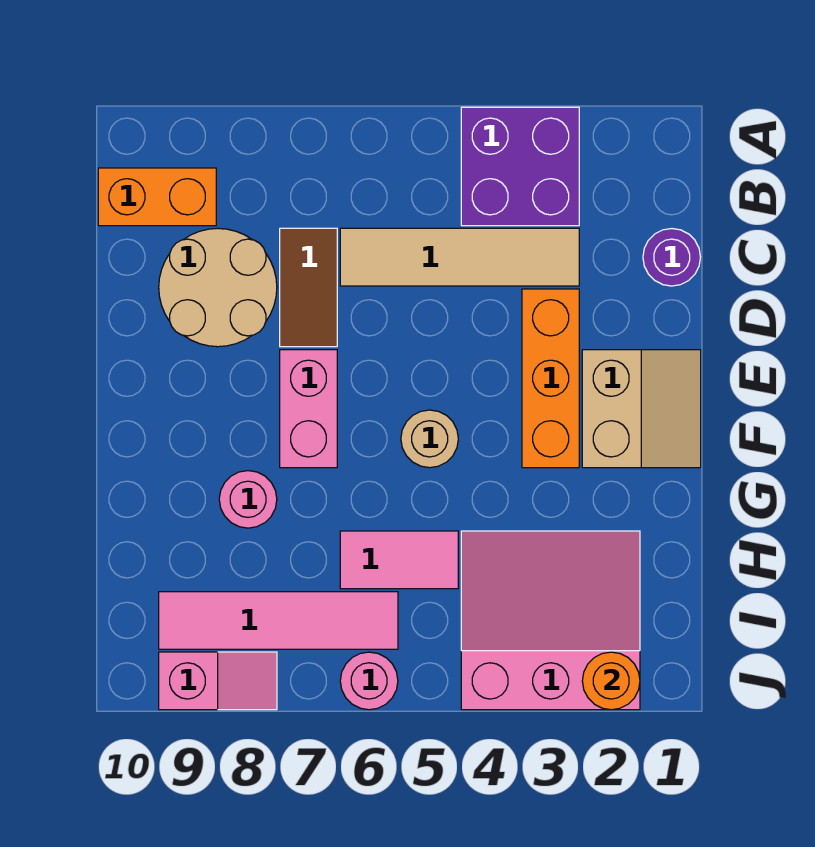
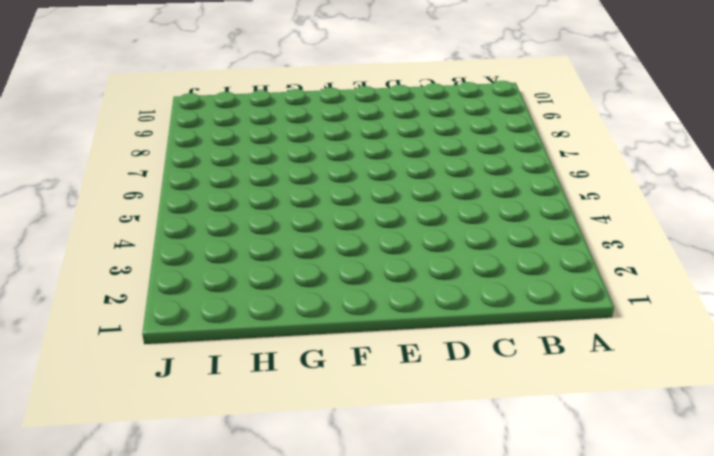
none -> purple brick A3:B4 level 1
none -> orange brick B9:B10 level 1
none -> purple round brick C1 level 1

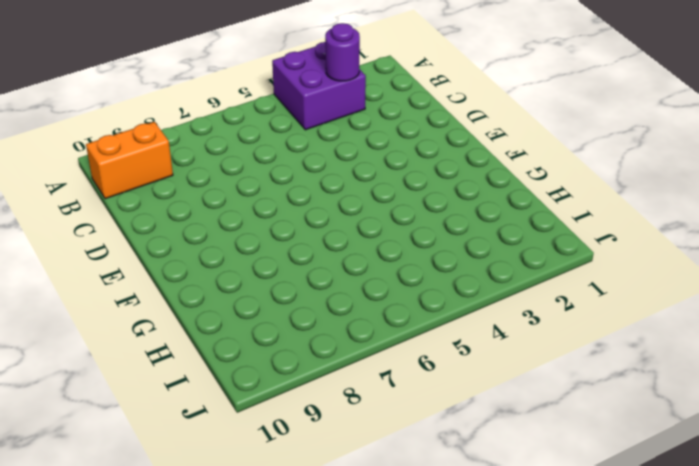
purple round brick B3 level 2 -> purple round brick C1 level 1
none -> tan tile C3:C6 level 1
none -> brown tile C7:D7 level 1
none -> tan round brick C8:D9 level 1

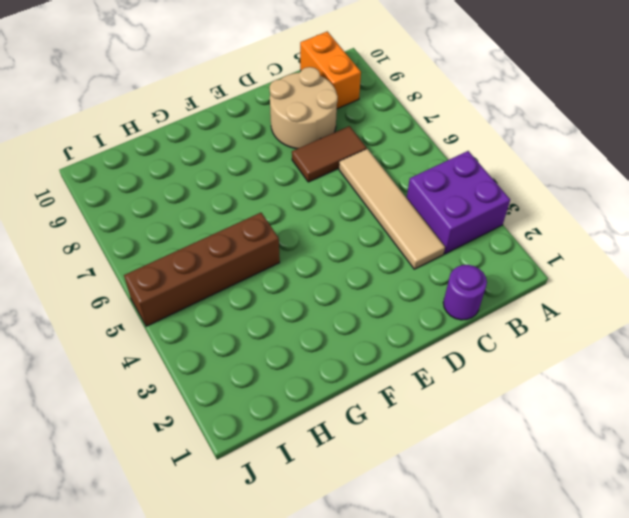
brown brick G5:J5 level 1 -> pink tile H5:H6 level 1
none -> orange brick D3:F3 level 1
none -> tan slope E1:F2 level 1 top 2
none -> pink brick E7:F7 level 1

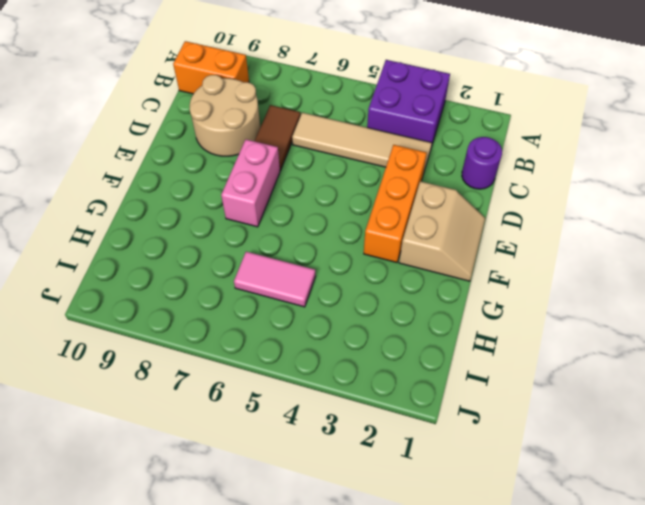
none -> tan round brick F5 level 1
none -> pink round brick G8 level 1
none -> pink slope H2:J4 level 1 top J

